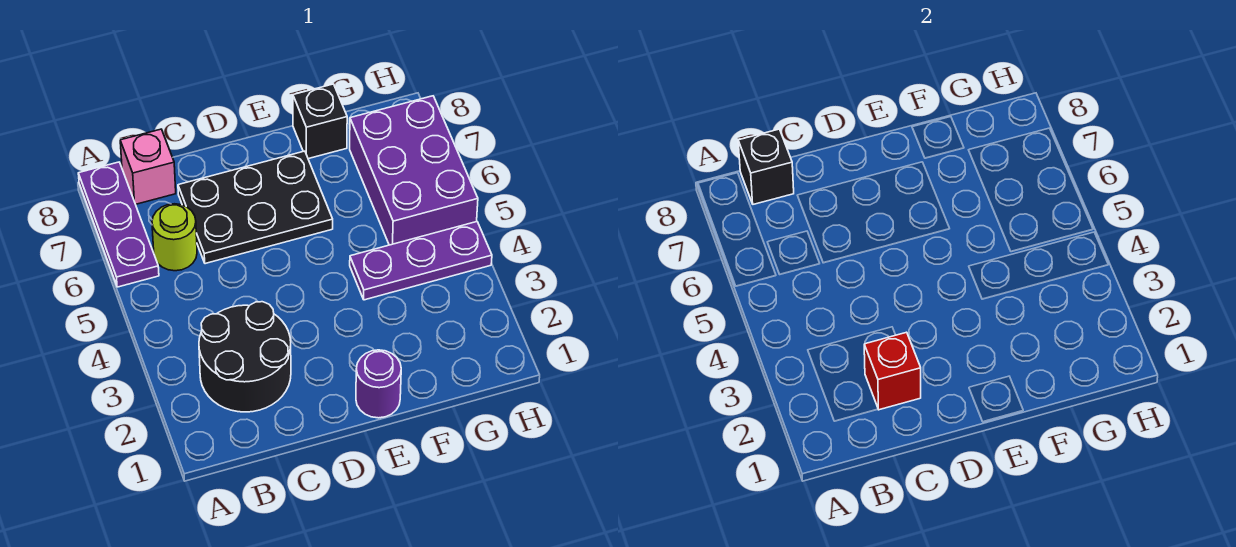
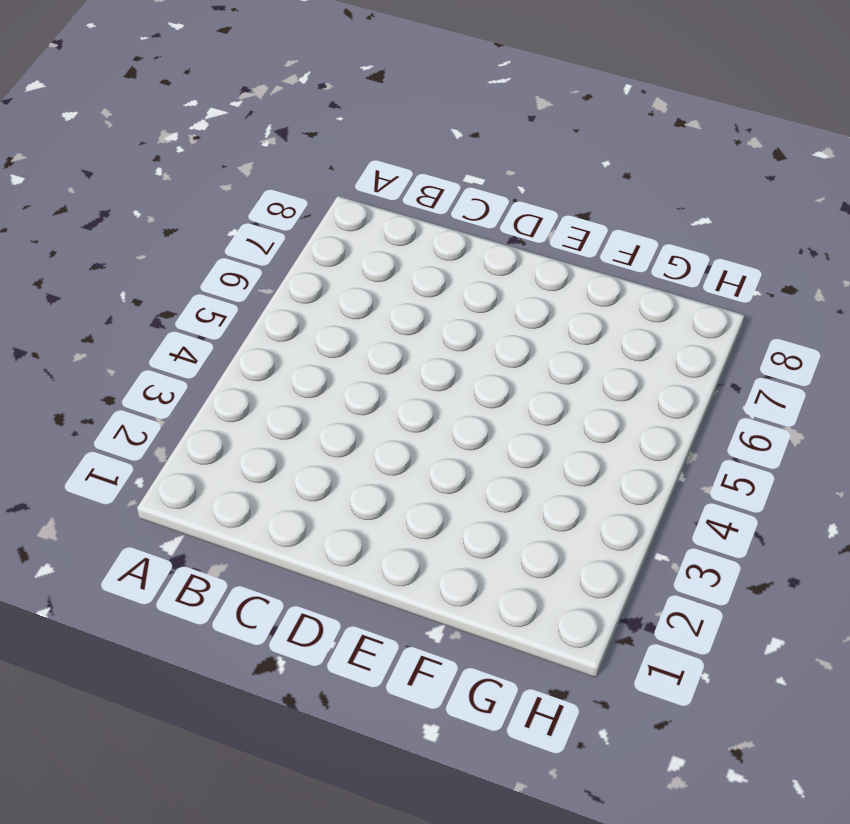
none -> purple plate A6:A8 level 1
none -> black round brick B2:C3 level 1

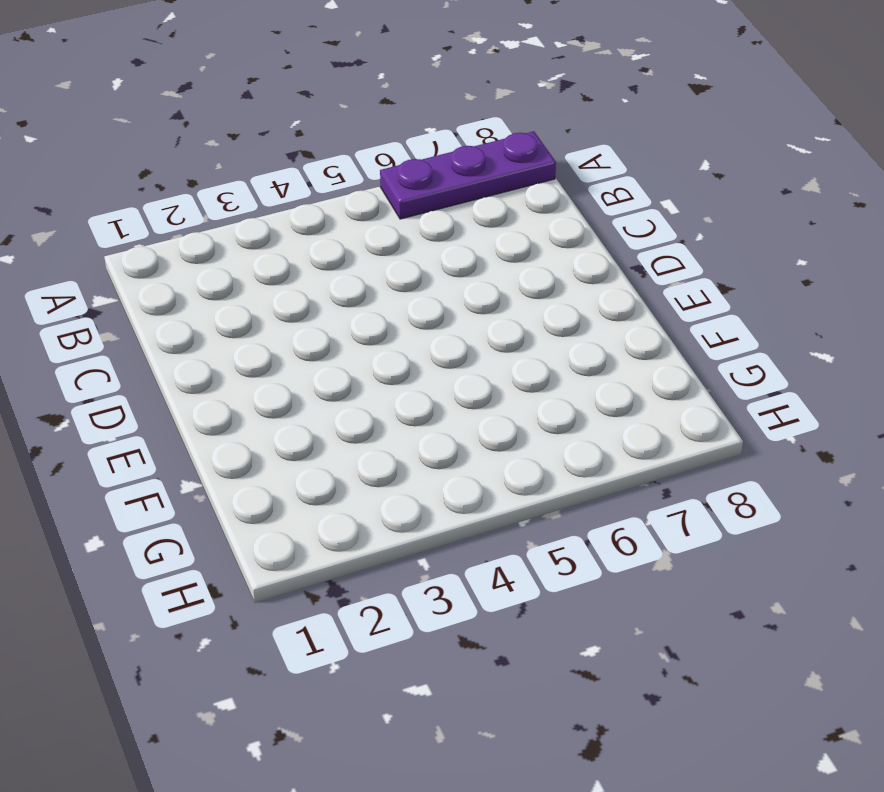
none -> black round brick B2:C3 level 1
none -> lime round brick B6 level 1

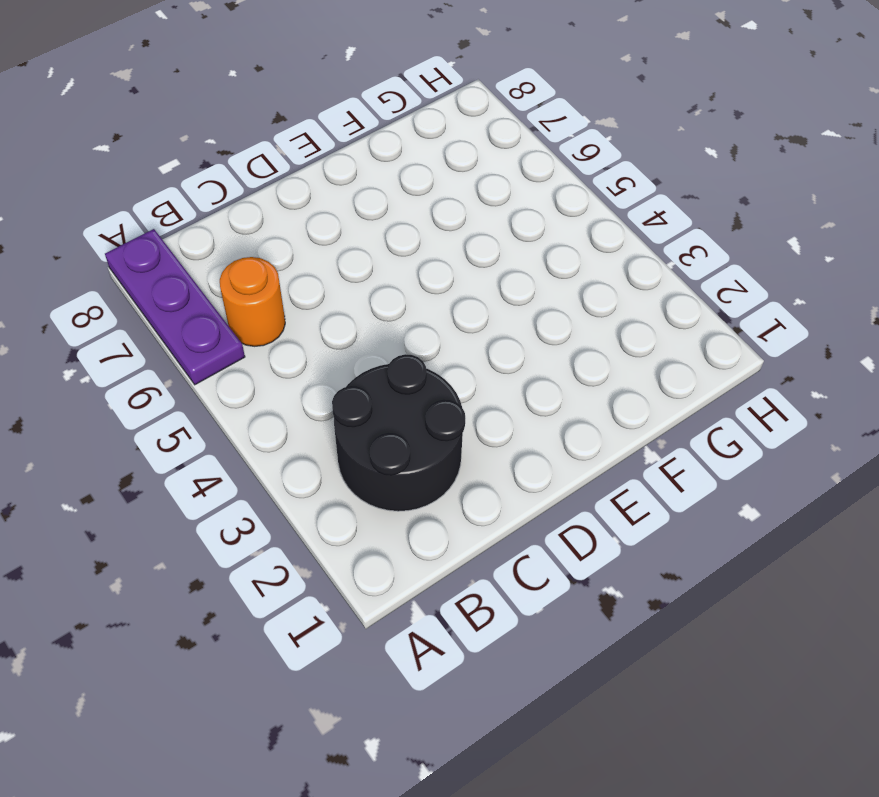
orange round brick B6 level 1 -> lime round brick B6 level 1
none -> pink brick B8 level 1
none -> black plate C6:E7 level 1

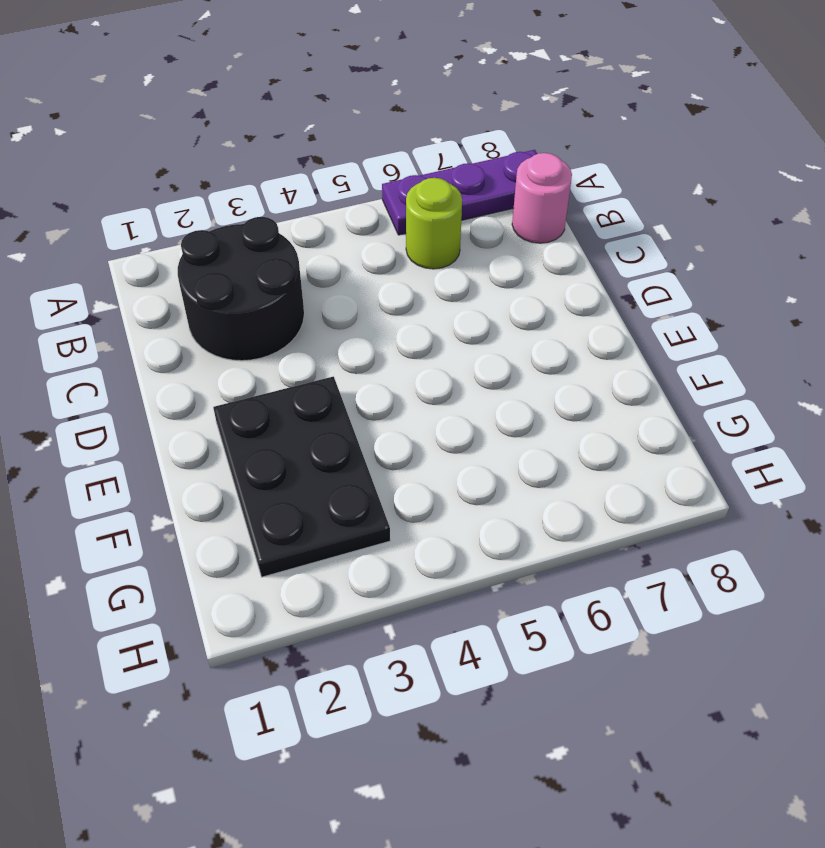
pink round brick B8 level 1 -> pink brick B8 level 1
black plate E2:G3 level 1 -> black plate C6:E7 level 1
none -> purple round brick E1 level 1
none -> purple plate F4:H4 level 1

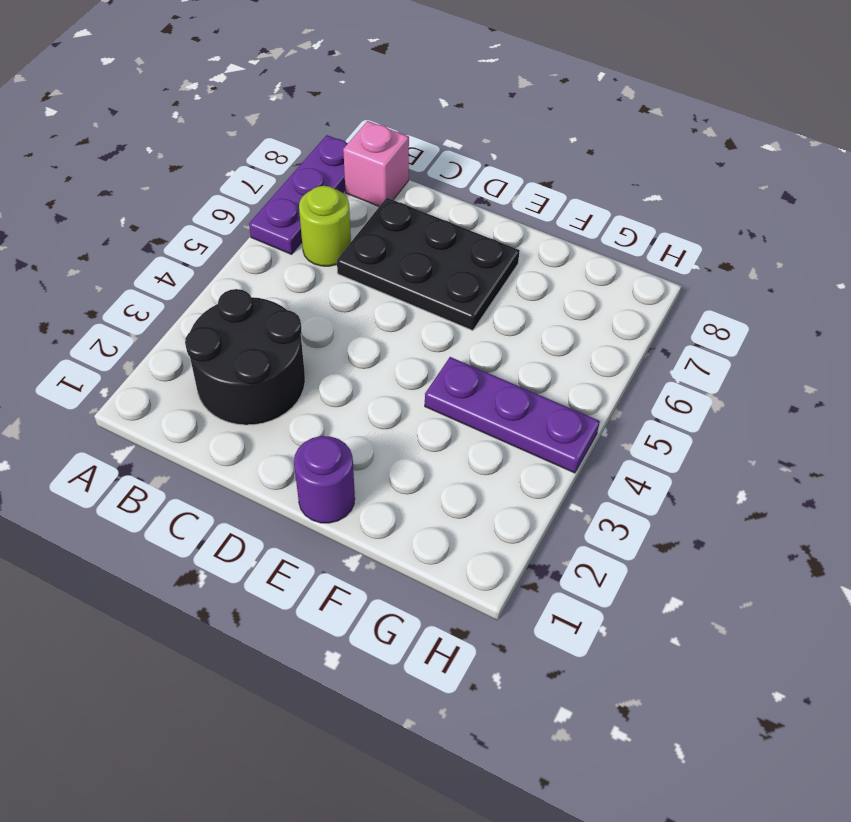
none -> black brick F8 level 1
none -> purple brick G5:H7 level 1

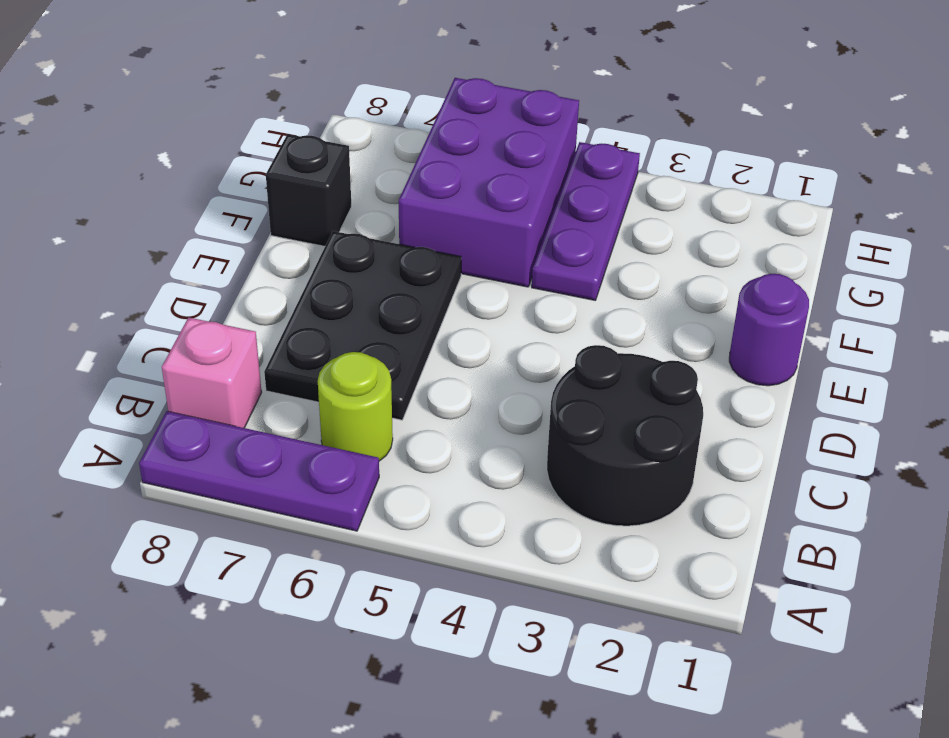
purple brick F5:H6 level 1 -> purple brick G5:H7 level 1
none -> black brick B8 level 2
none -> red brick C2 level 2

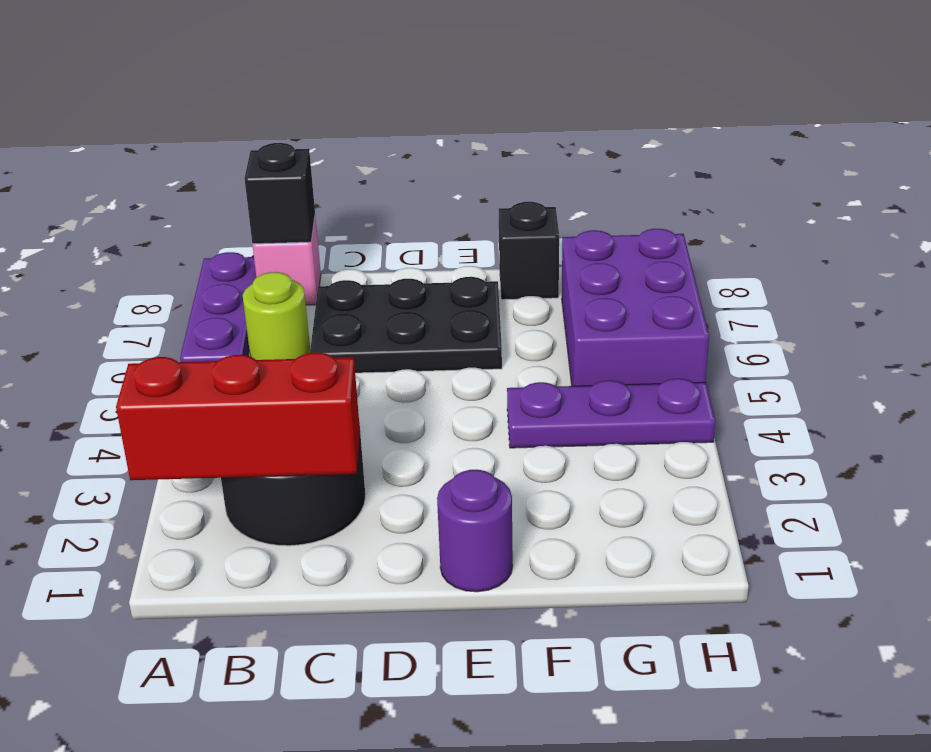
red brick A2:C2 level 2 -> red brick C2 level 2

